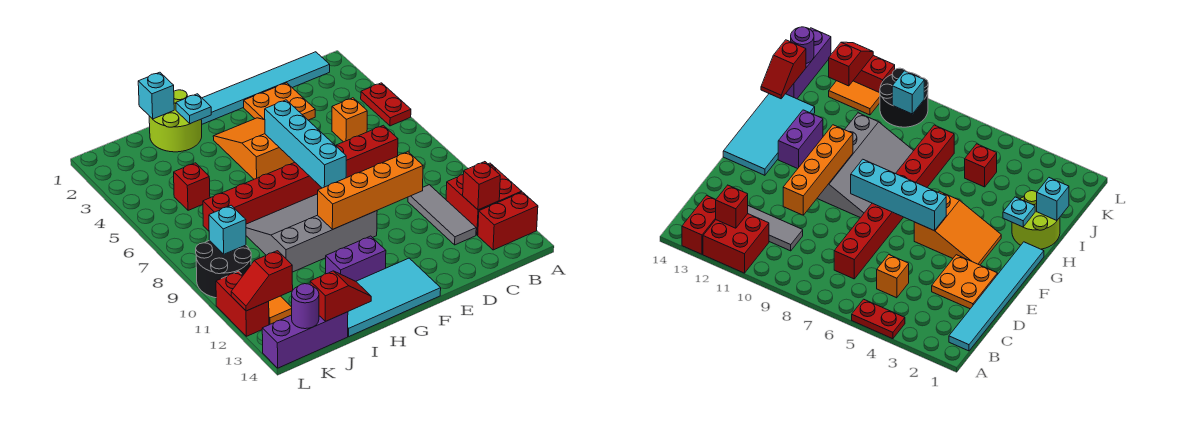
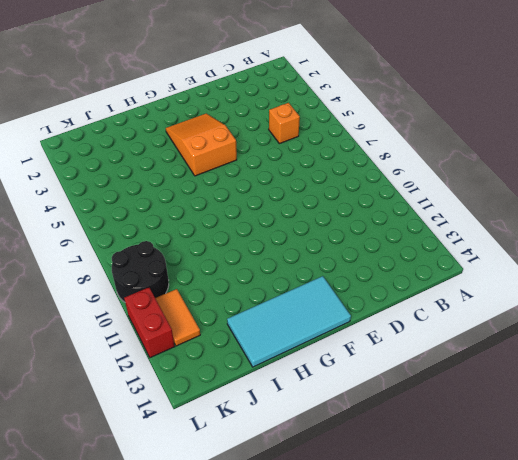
none -> red plate A4:A5 level 1
none -> red brick A11:B12 level 1
none -> red brick A13:B13 level 1

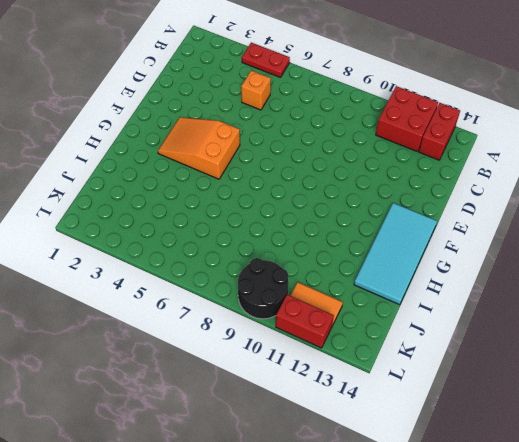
none -> cyan tile B1:G1 level 1
none -> red brick C7:J7 level 1
none -> grey tile C10:C12 level 1

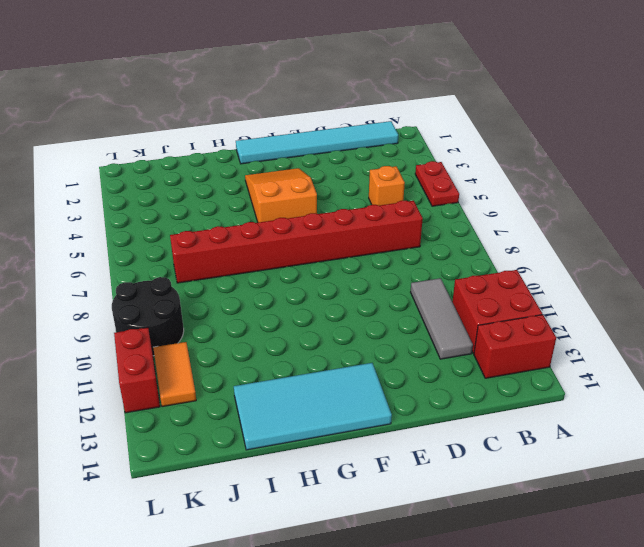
none -> orange plate D2:E3 level 1
none -> grey slope F8:I10 level 1 top 10
none -> purple brick G12:H12 level 1

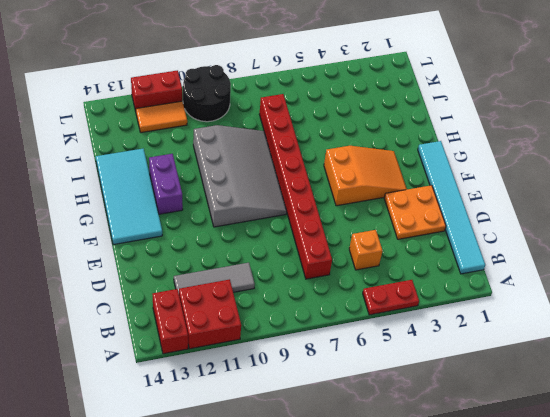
none -> lime round brick H1:I2 level 1
none -> red brick J5 level 1
none -> purple brick J14:L14 level 1

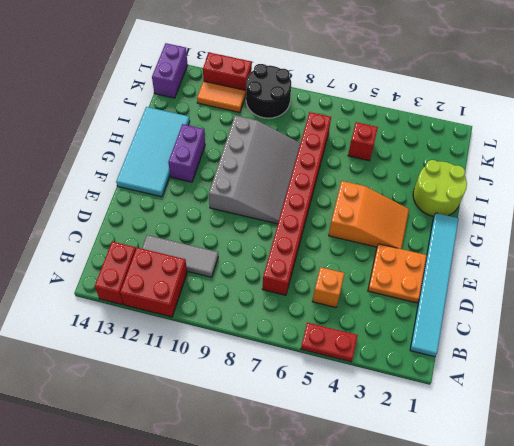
purple brick K14:L14 level 1 -> purple brick J14:L14 level 1
none -> red brick B12 level 2
none -> orange brick D10:G10 level 2
none -> cyan brick F5:F8 level 2

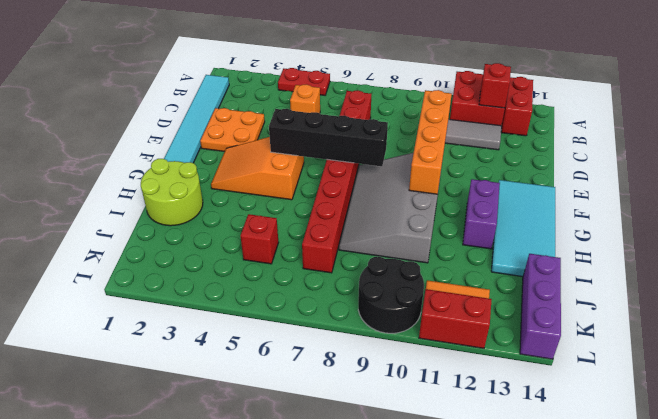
black brick F5:F8 level 2 -> cyan brick F5:F8 level 2
none -> cyan plate H2 level 2
none -> cyan brick I1 level 2
none -> red slope I14:J14 level 2 top J

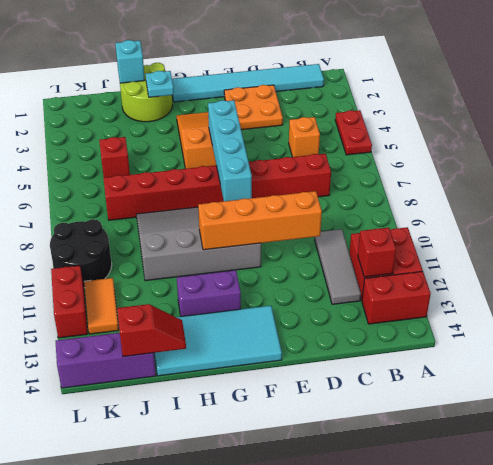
none -> cyan brick K9 level 2
none -> red slope K12:L12 level 2 top K
none -> purple round brick K14 level 2

